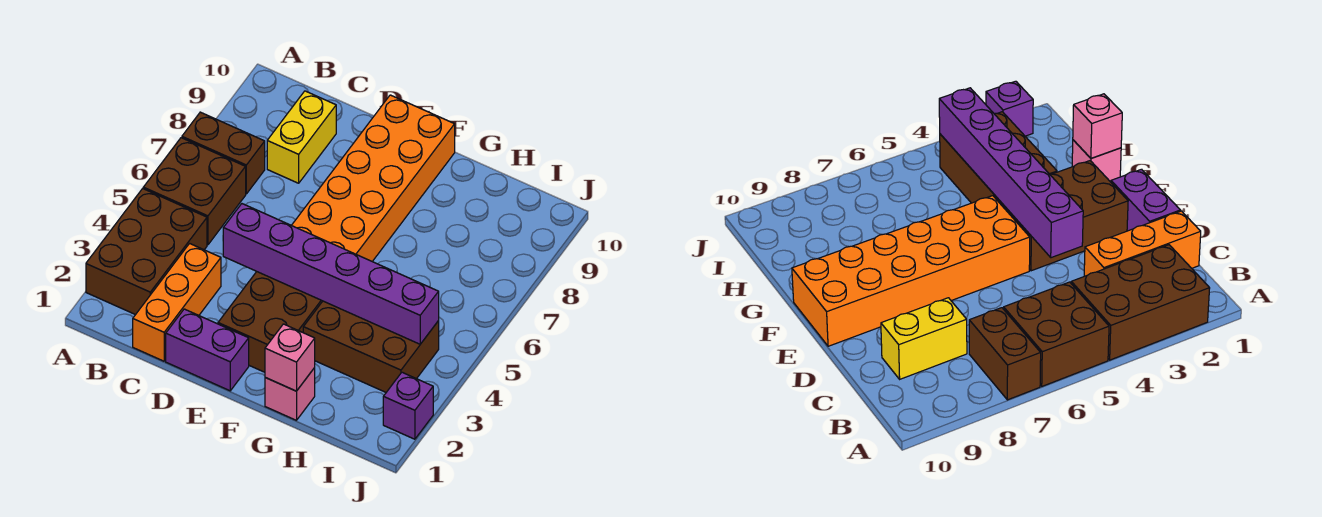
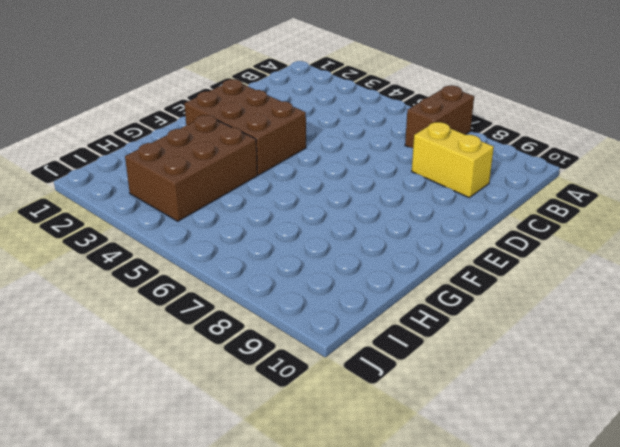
none -> brown brick A2:B4 level 1
none -> brown brick A5:B6 level 1
none -> orange brick C1:C3 level 1

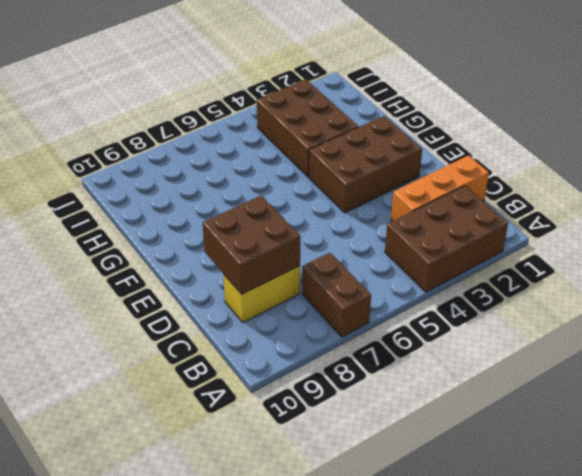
brown brick C8:D9 level 2 -> brown brick A5:B6 level 1
none -> purple brick D1:E1 level 1
none -> orange brick E5:F10 level 1
none -> pink brick G1 level 1

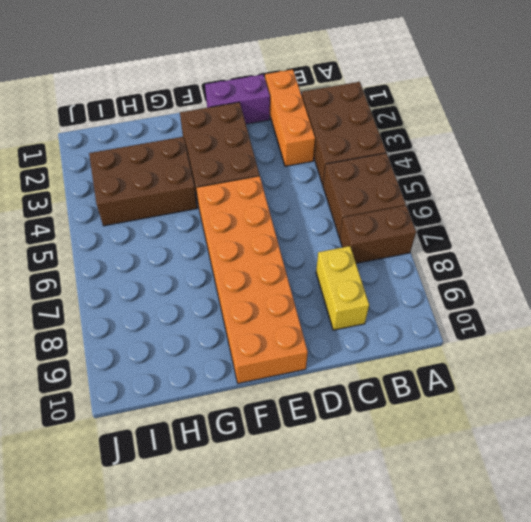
none -> pink brick G1 level 1
none -> purple brick J2 level 1
none -> purple brick D4:I4 level 2

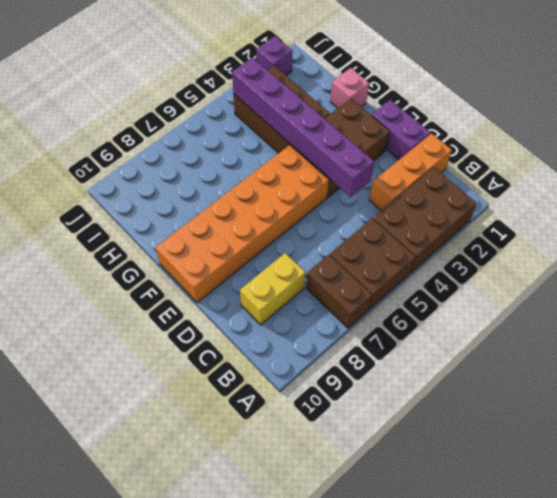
none -> pink brick G1 level 2

